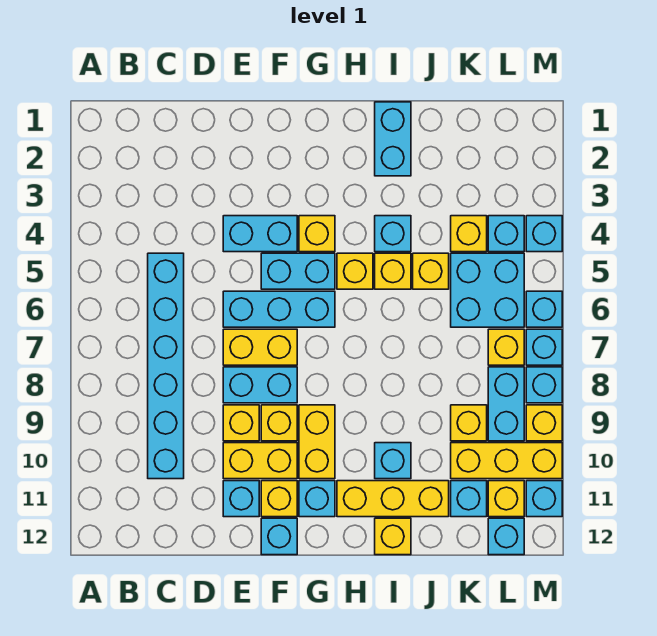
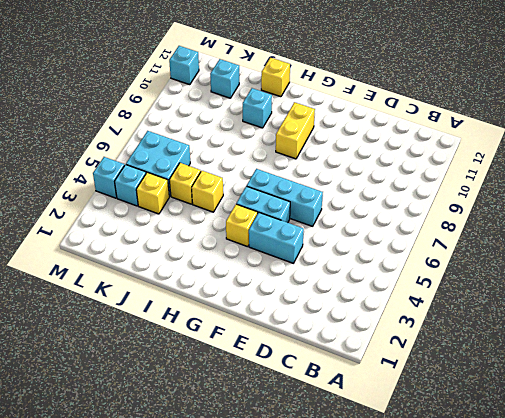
none -> cyan brick C5:C10 level 1
none -> yellow brick E7:F7 level 1
none -> cyan brick E8:F8 level 1
none -> yellow brick E9 level 1

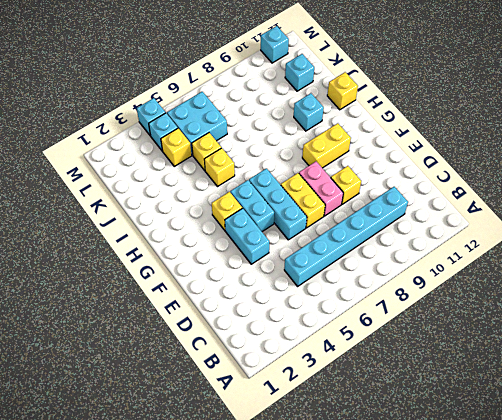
pink brick E8:F8 level 1 -> cyan brick E8:F8 level 1
none -> yellow brick E10:F10 level 1
none -> cyan brick E11 level 1
none -> yellow brick F9 level 1
none -> yellow brick F11 level 1

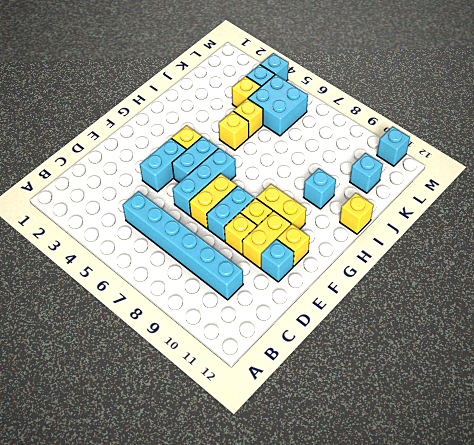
none -> cyan brick F12 level 1
none -> cyan brick G11 level 1
none -> yellow brick H5 level 1
none -> yellow brick H11:J11 level 1

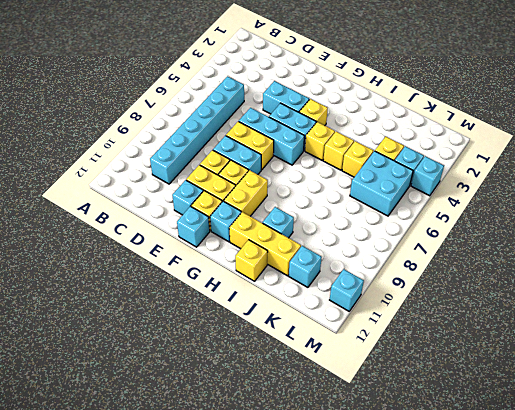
none -> cyan brick I1:I2 level 1
none -> cyan brick I4 level 1
none -> yellow brick K9 level 1
none -> yellow brick K10:M10 level 1

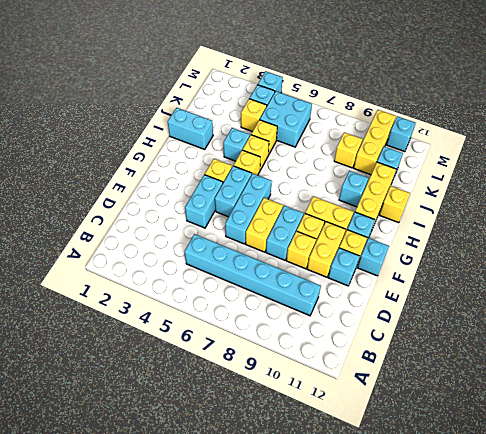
none -> yellow brick L7 level 1
none -> cyan brick L8:L9 level 1
none -> yellow brick L11 level 1
none -> cyan brick L12 level 1

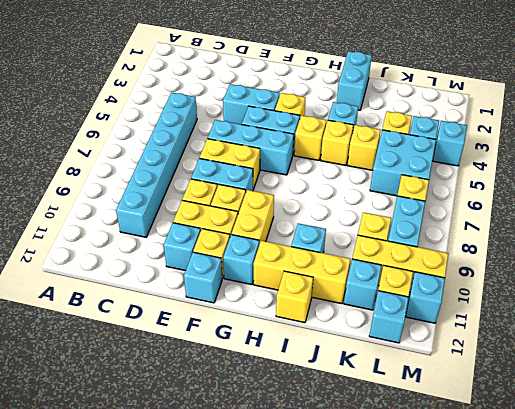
none -> cyan brick M6 level 1
none -> cyan brick M7 level 1
none -> cyan brick M8 level 1
none -> yellow brick M9 level 1

